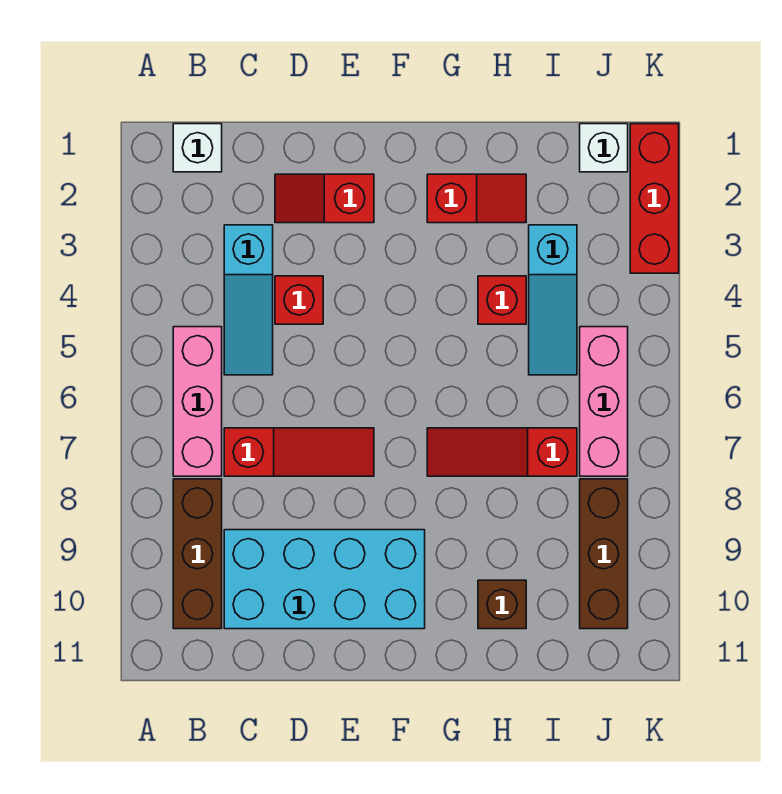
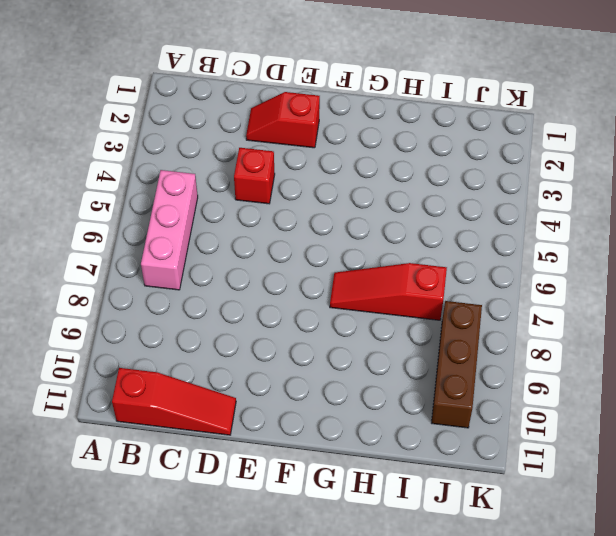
red slope B11:D11 level 1 top B -> red slope C7:E7 level 1 top C
none -> white brick B1 level 1
none -> brown brick B8:B10 level 1
none -> cyan slope C3:C5 level 1 top 3

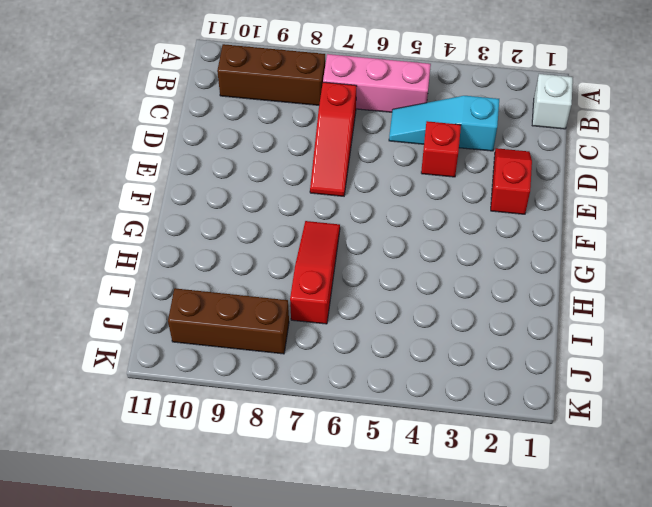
none -> cyan brick C9:F10 level 1
none -> red slope G2:H2 level 1 top G
none -> red brick H4 level 1

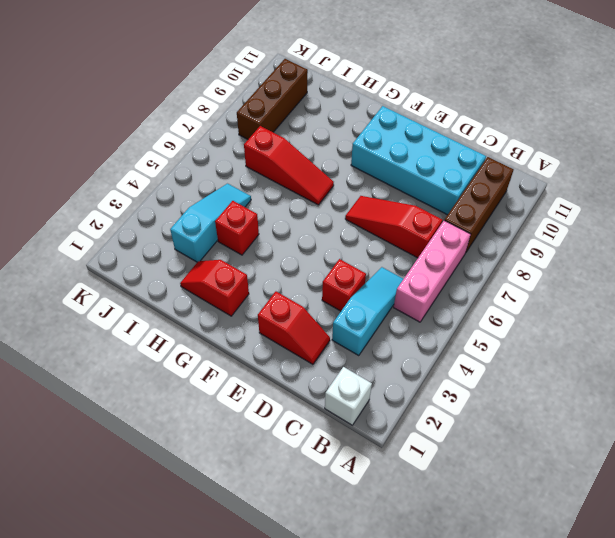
none -> brown brick H10 level 1
none -> white brick J1 level 1
none -> pink brick J5:J7 level 1

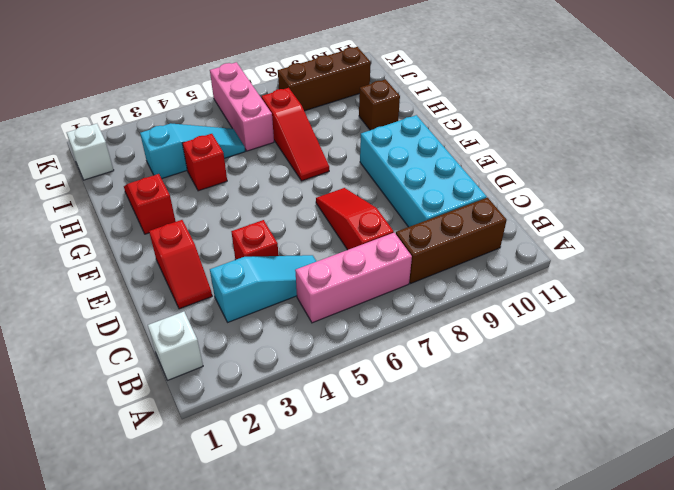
pink brick I6:K6 level 1 -> pink brick J5:J7 level 1
none -> red brick K1:K3 level 1

